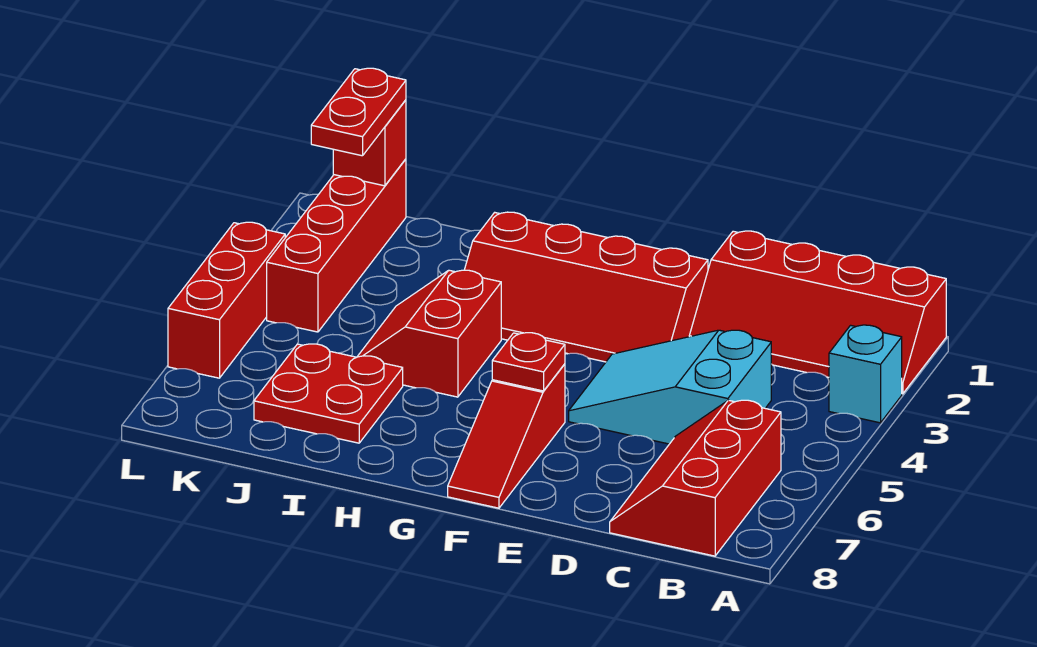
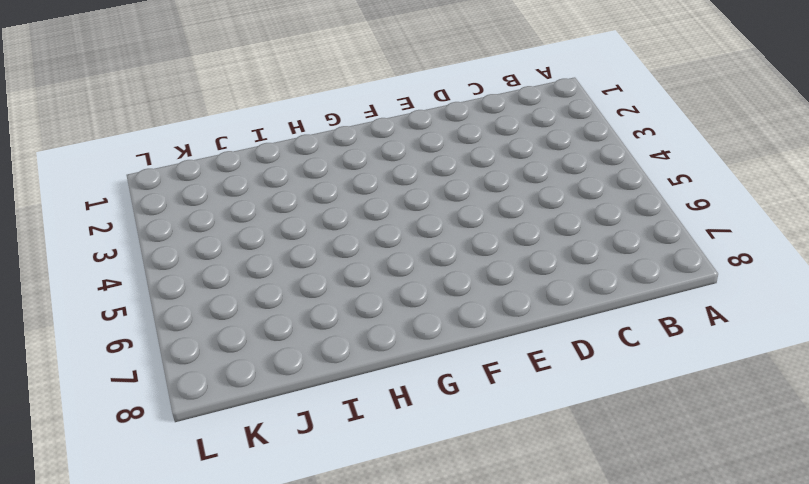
none -> red slope A1:D2 level 1 top 1
none -> cyan brick A3 level 1
none -> red slope B6:C8 level 1 top B

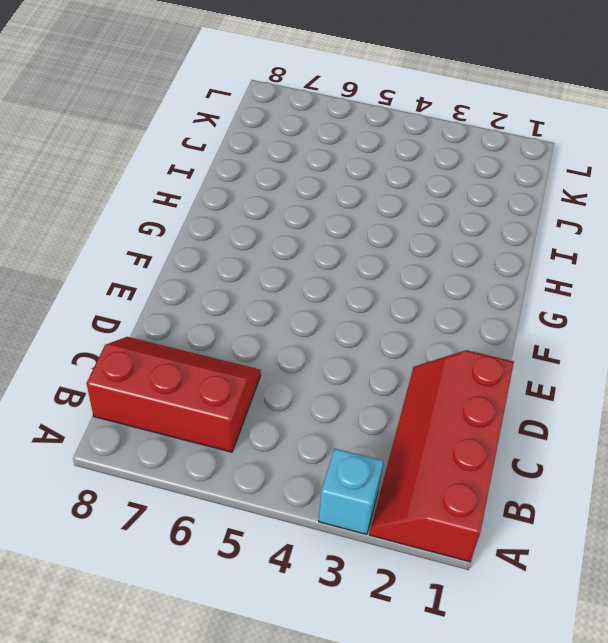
none -> cyan slope C4:E5 level 1 top C
none -> red slope E2:H3 level 1 top 2
none -> red slope F6:F8 level 1 top 6

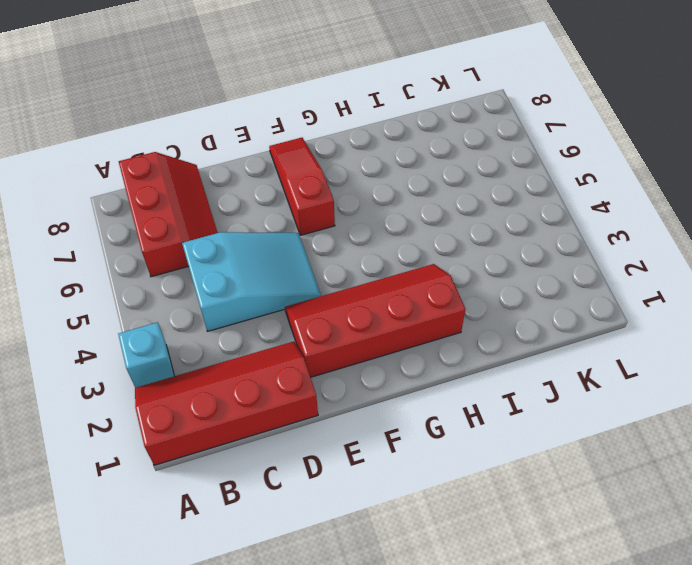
none -> red slope H4:I5 level 1 top H
none -> red plate I6:J7 level 1
none -> red brick K1:K4 level 1

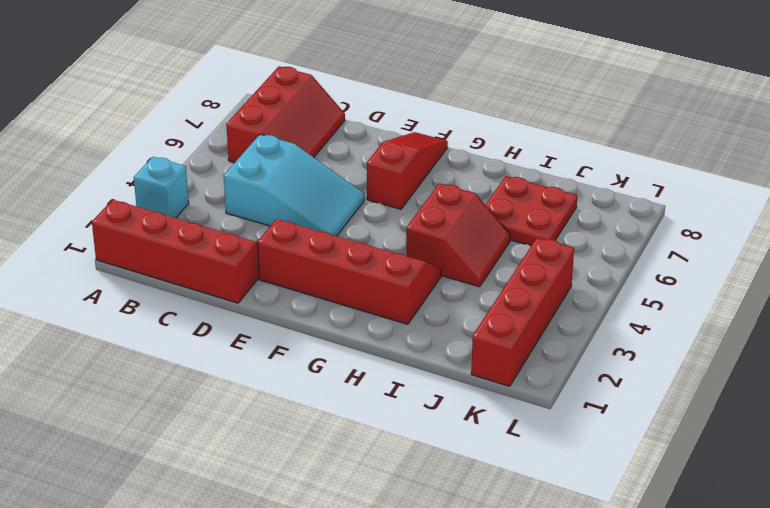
none -> red brick L4:L6 level 1
none -> red plate F6 level 2
none -> red brick K1 level 2

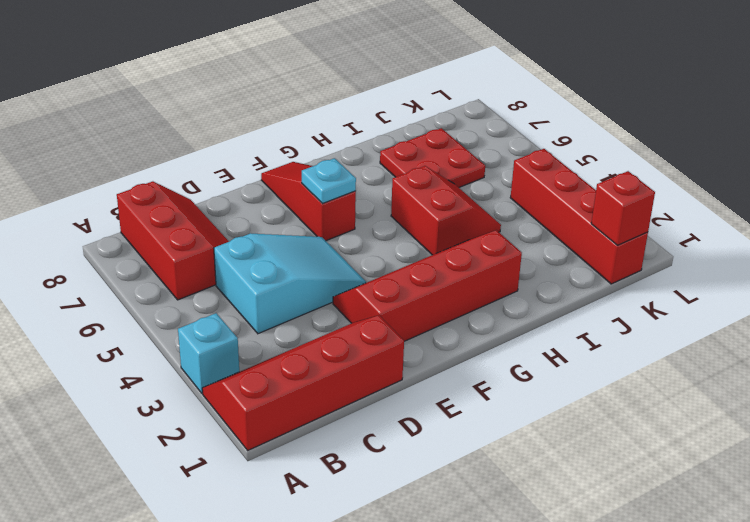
cyan plate F6 level 2 -> red plate F6 level 2
none -> red brick L4:L6 level 1
none -> red plate K1:K2 level 3

